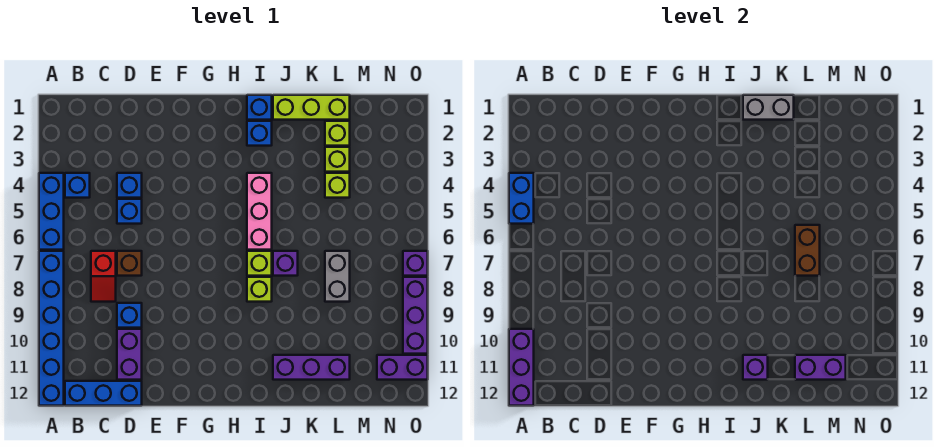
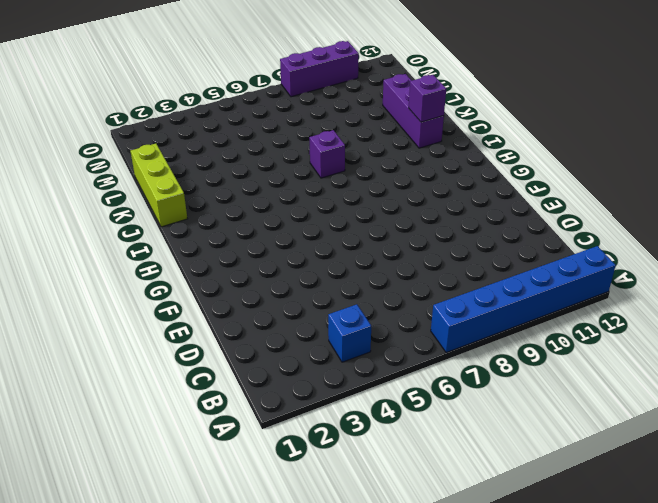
none -> blue brick A4:A6 level 1
none -> blue brick B12:D12 level 1
none -> red slope C7:C8 level 1 top 7
none -> blue brick D4 level 1

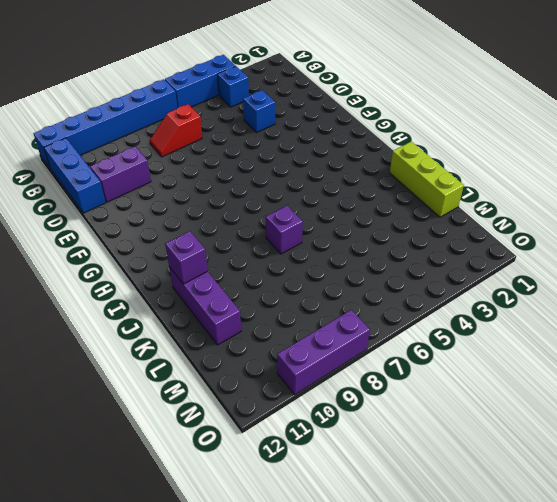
none -> blue brick D5 level 1
none -> brown brick D7 level 1
none -> blue brick D9 level 1
none -> blue brick I1 level 1

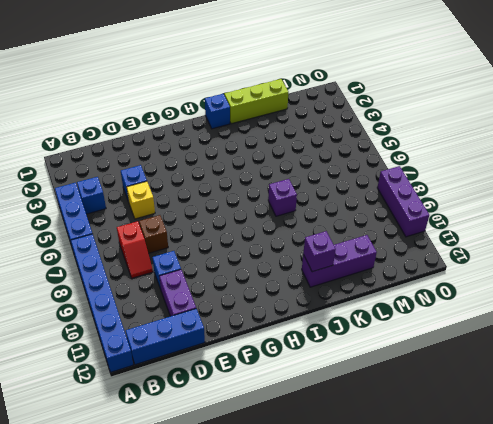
yellow brick D5 level 1 -> blue brick D5 level 1
none -> blue brick I2 level 1
none -> pink brick I4:I6 level 1
none -> lime brick I7 level 1
none -> lime brick I8 level 1

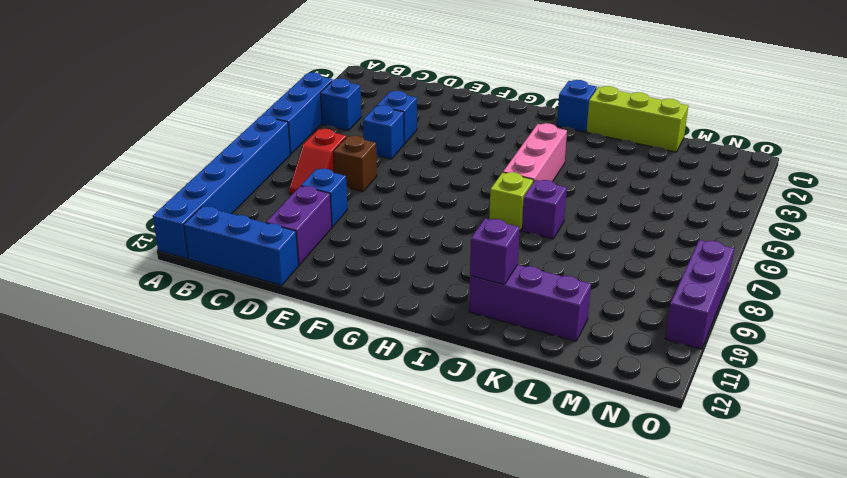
none -> blue brick I2 level 1
none -> lime brick I8 level 1
none -> lime brick L2 level 1
none -> lime brick L3 level 1

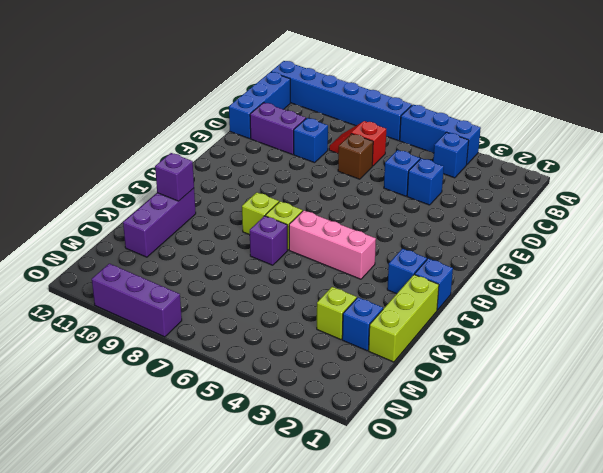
blue brick L2 level 1 -> lime brick L2 level 1
none -> lime brick L4 level 1
none -> grey brick L7:L8 level 1
none -> purple brick N11:O11 level 1
none -> purple brick O7 level 1

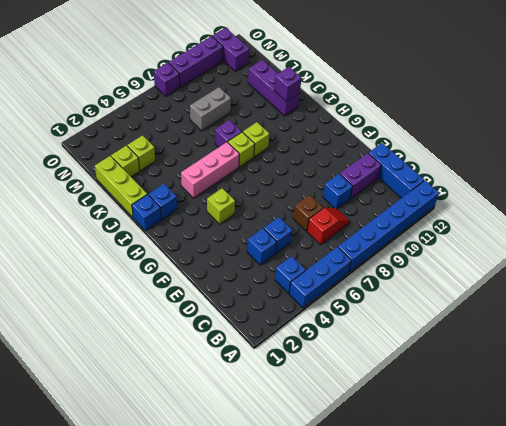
lime brick G4 level 1 -> lime brick L4 level 1
none -> blue brick A4:A5 level 2
none -> purple brick A10:A12 level 2
none -> grey brick J1:K1 level 2
none -> brown brick L6:L7 level 2

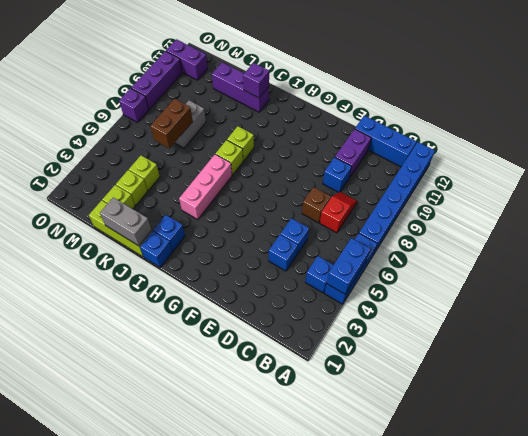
none -> purple brick J7 level 1
none -> purple brick A10:A12 level 2
none -> purple brick L11:M11 level 2

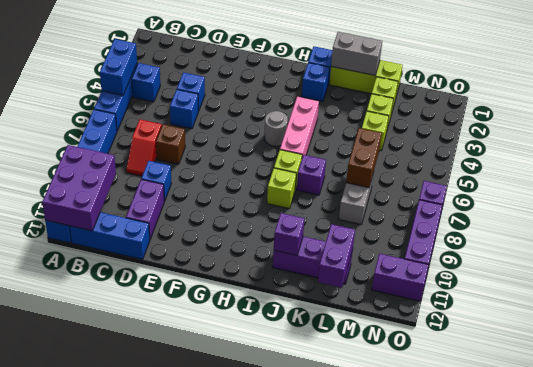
purple brick A10:B12 level 2 -> purple brick A10:A12 level 2
grey round brick H5 level 1 -> none
purple brick L11:L12 level 2 -> purple brick L11:M11 level 2

